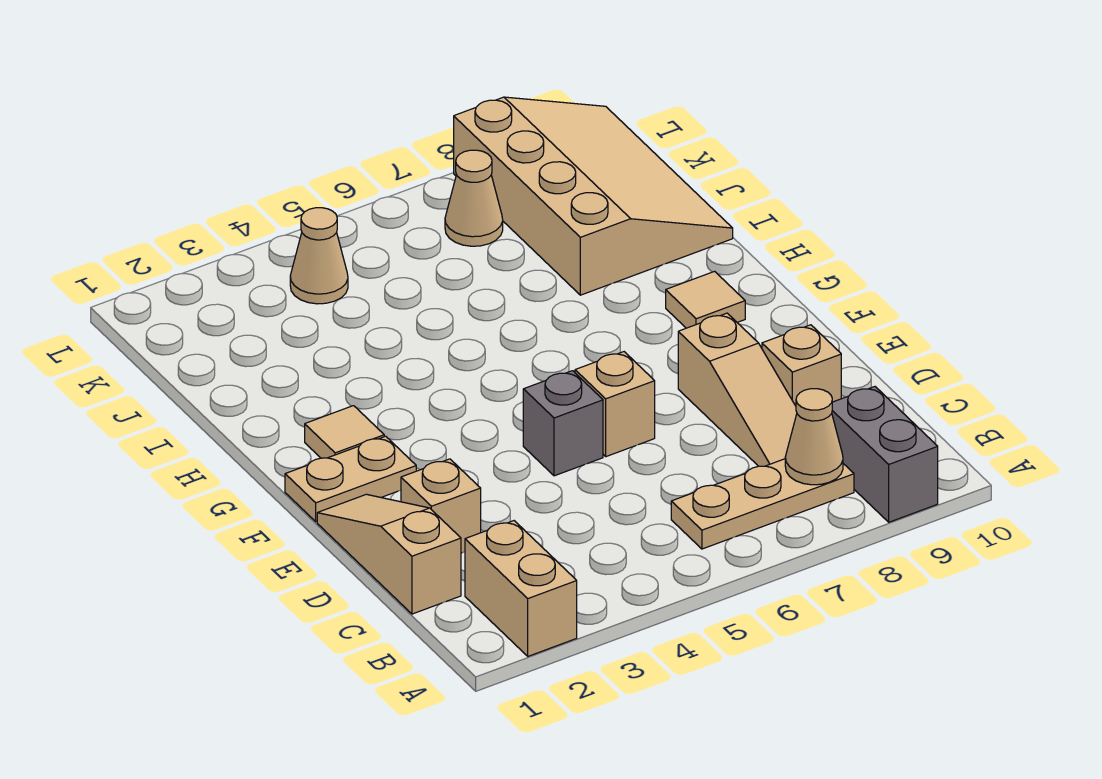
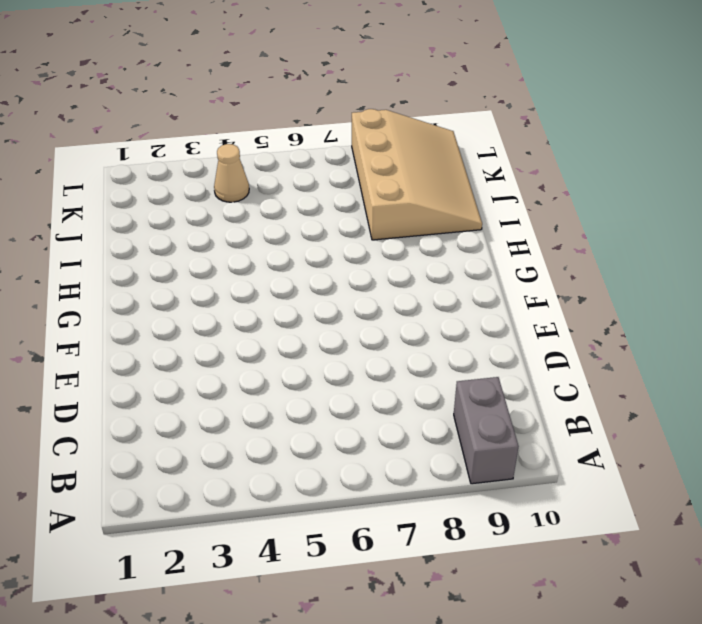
none -> tan brick A2:B2 level 1
none -> tan plate B6:B8 level 1
none -> tan slope C1:E1 level 1 top C

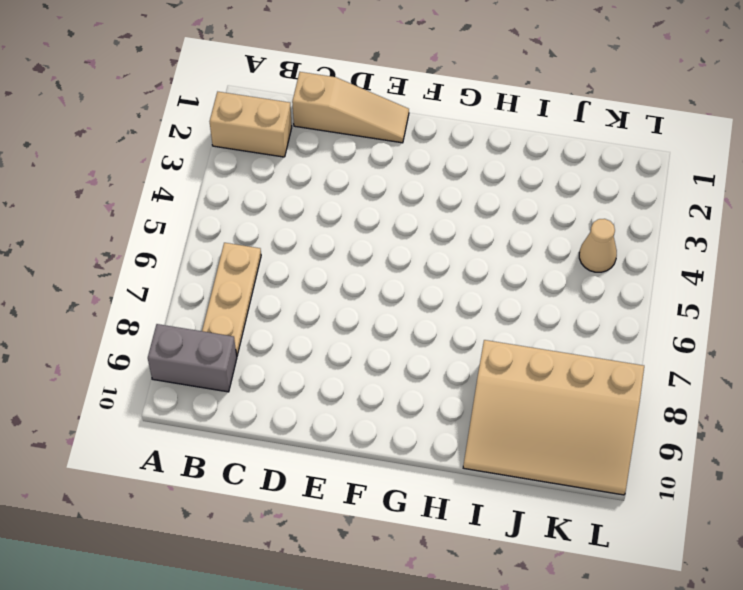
none -> tan slope C8:E8 level 1 top E
none -> tan brick D2 level 1
none -> tan brick D9 level 1

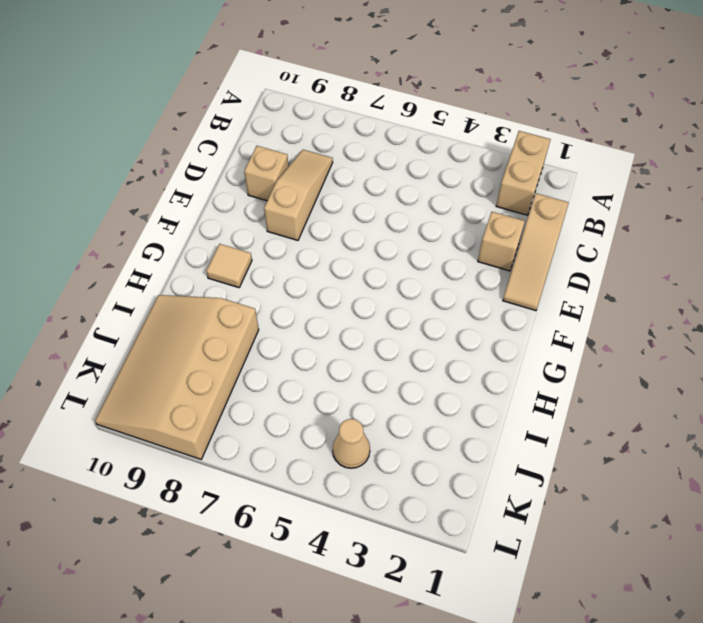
none -> grey brick A9:B9 level 1
none -> tan plate B6:B8 level 1
none -> grey brick E5 level 1

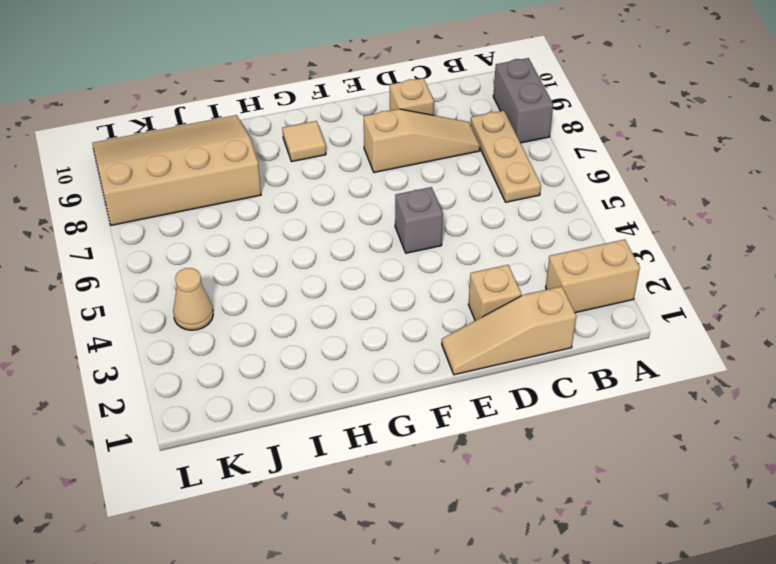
grey brick A8:A9 level 1 -> grey brick A9:B9 level 1
none -> tan brick E6 level 1
none -> tan plate F1:F2 level 1
none -> tan tile G2 level 1

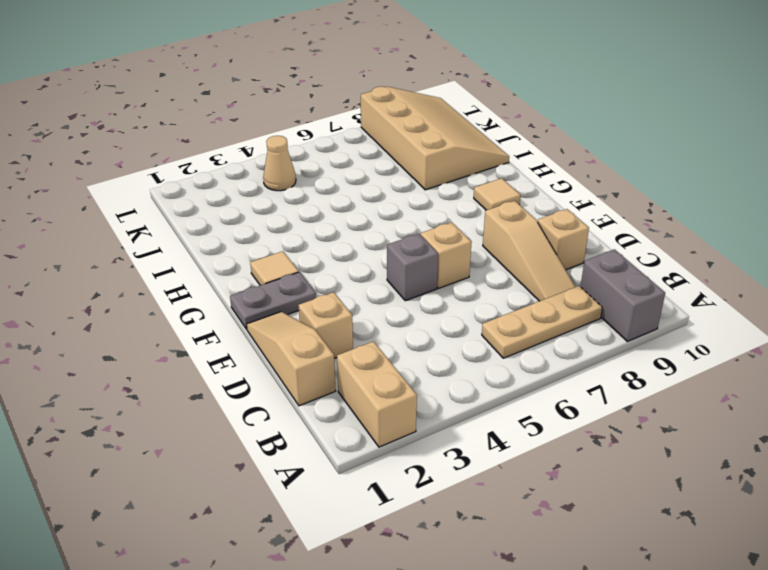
grey plate F1:F2 level 1 -> tan plate F1:F2 level 1
none -> tan cone K7 level 1
none -> tan cone B8 level 2

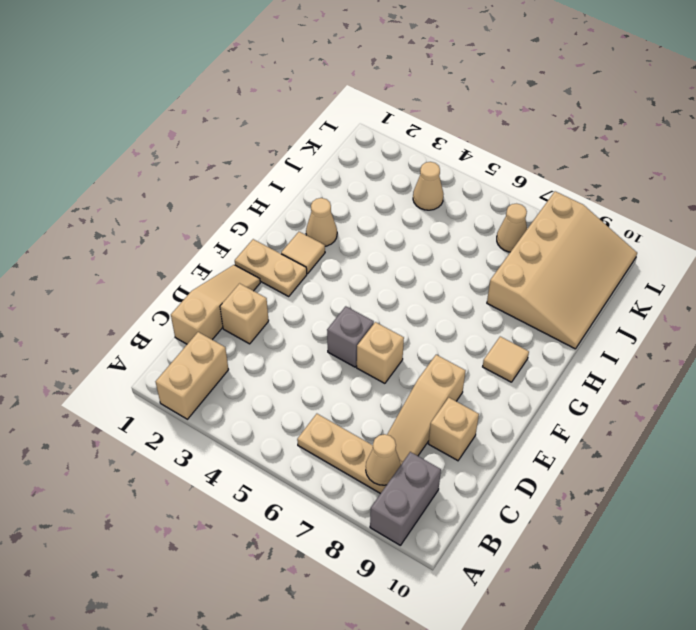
tan cone H2 level 1 -> none

